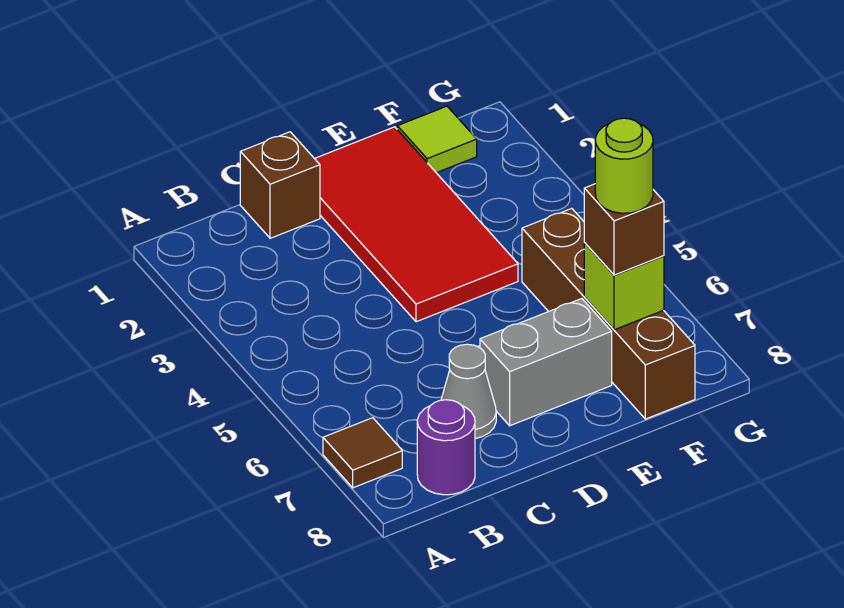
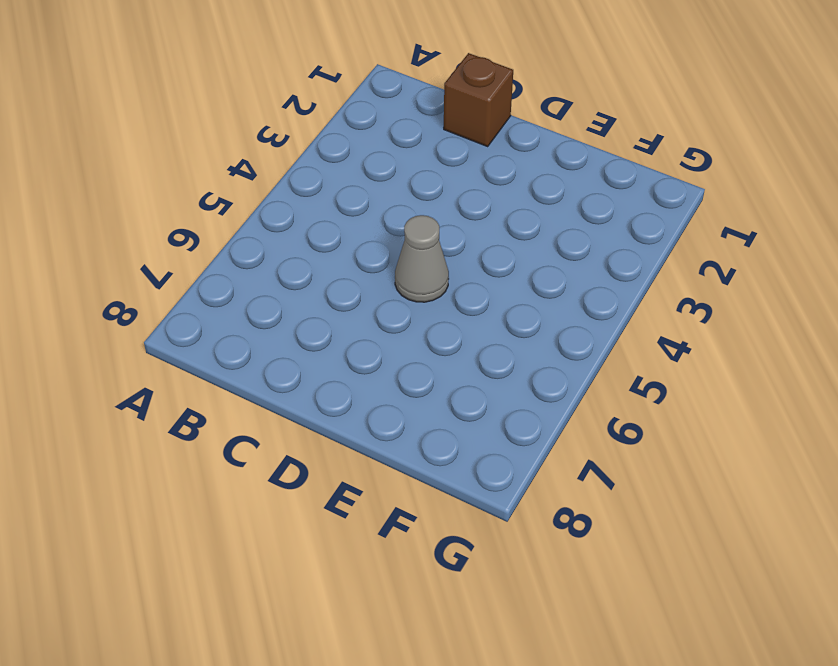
grey cone D5 level 1 -> grey cone C7 level 1
none -> brown tile A7 level 1
none -> purple round brick B8 level 1

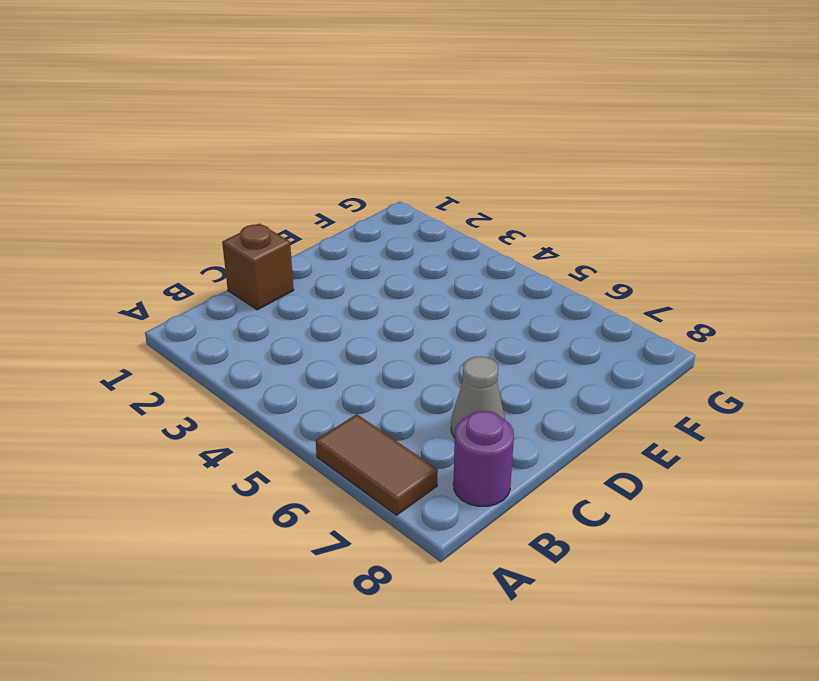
brown tile A6:A7 level 1 -> brown tile A7 level 1
none -> red tile D1:E4 level 1
none -> grey brick D7:E7 level 1

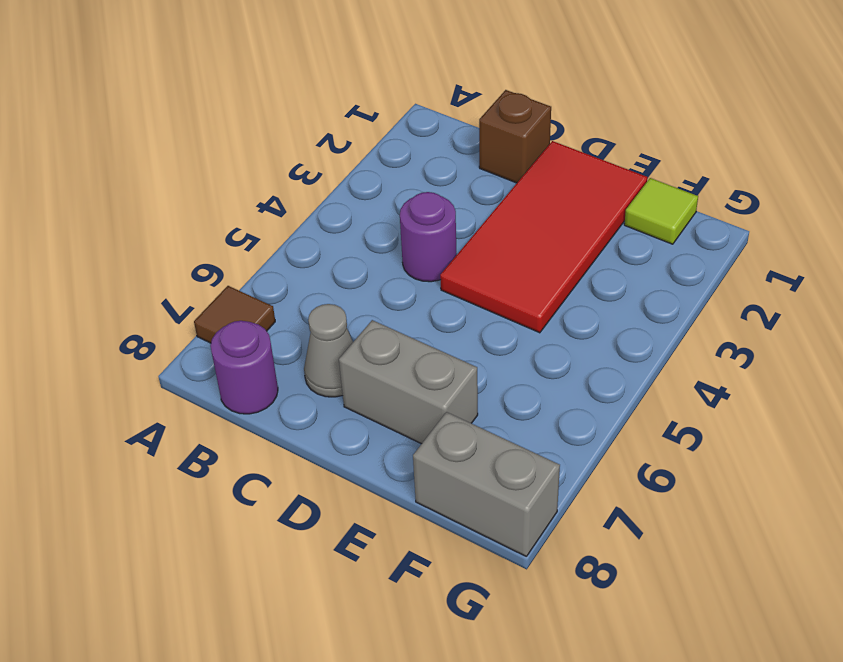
purple round brick C4 level 1 -> none
grey brick F8:G8 level 1 -> brown brick F5:F8 level 1
none -> lime brick F7 level 2
none -> brown brick F7 level 3

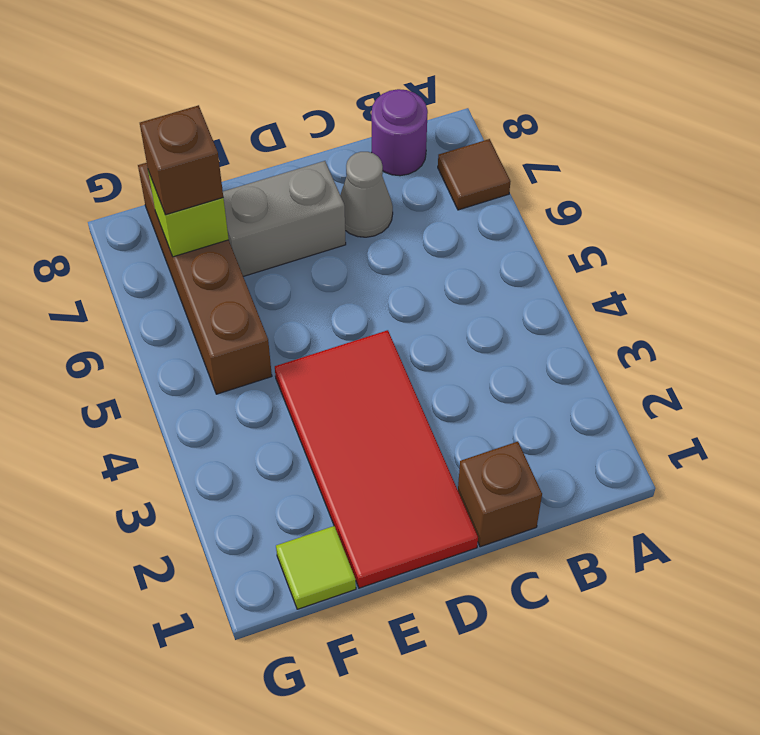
none -> lime round brick F7 level 4

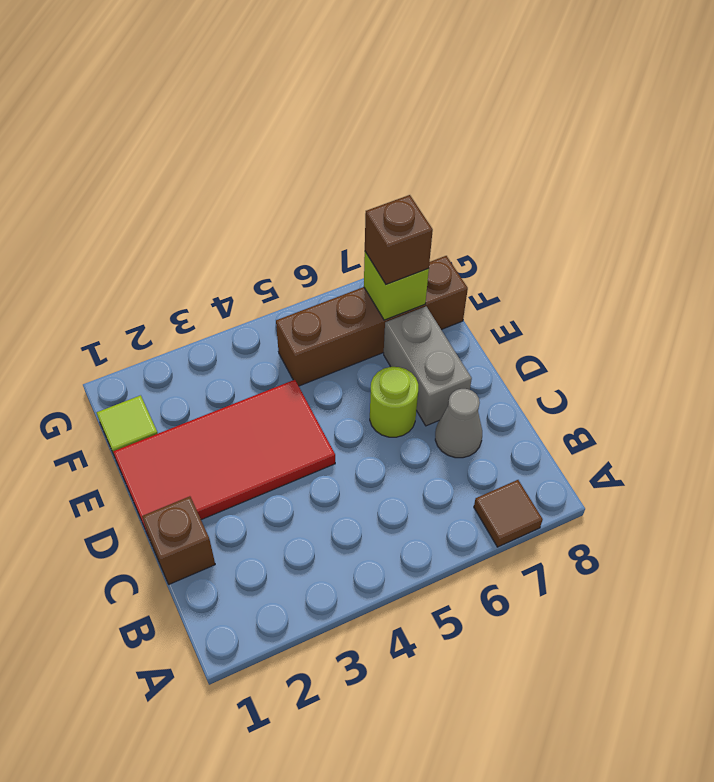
lime round brick D6 level 1 -> lime round brick F7 level 4
none -> purple round brick B8 level 1

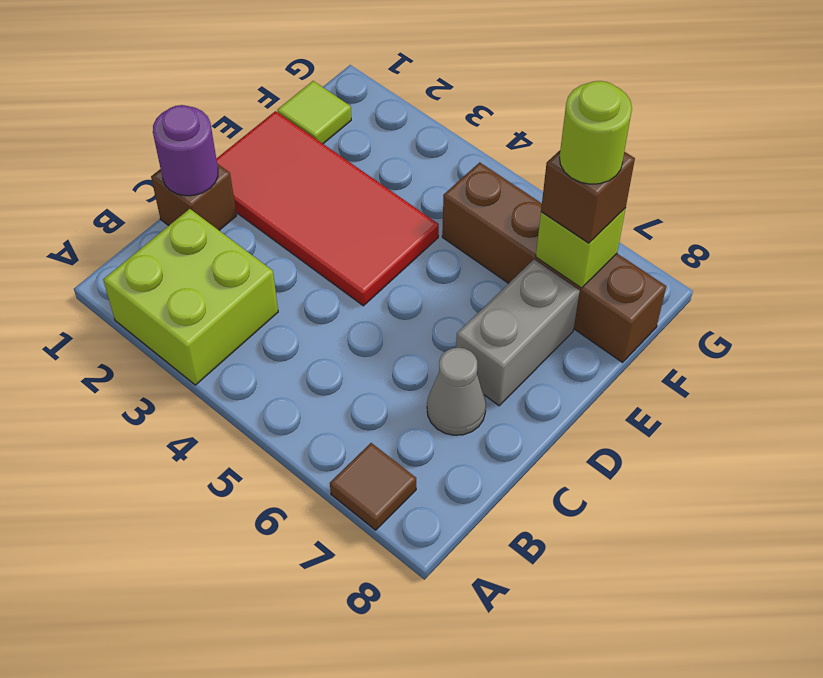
lime brick A2:B3 level 1 -> none
purple round brick C1 level 2 -> purple round brick B8 level 1

